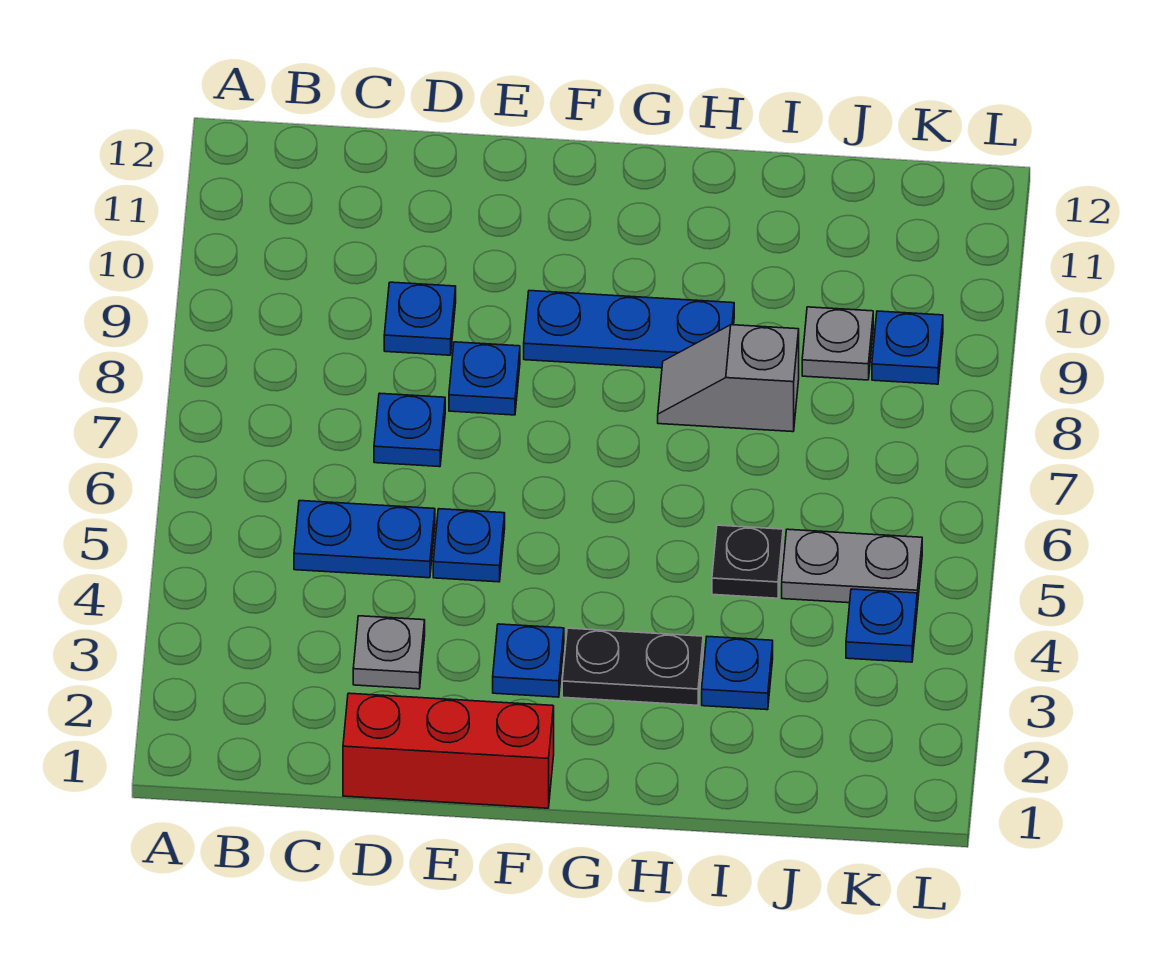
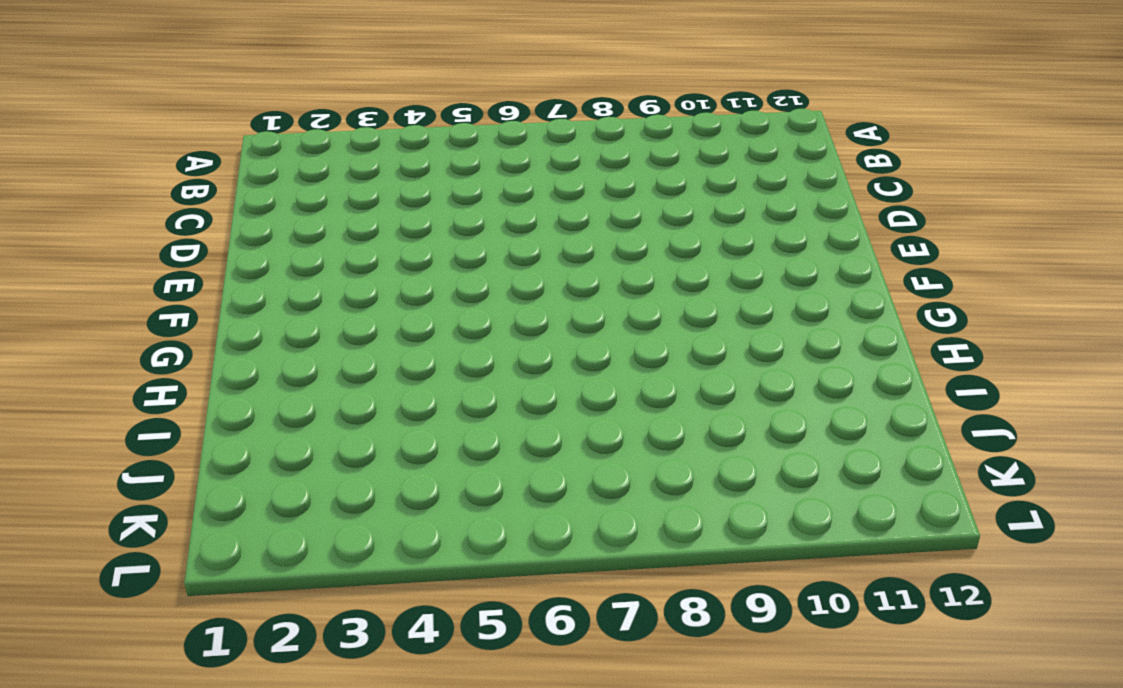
none -> blue plate C5:D5 level 1
none -> red brick D1:F1 level 1
none -> grey plate D3 level 1

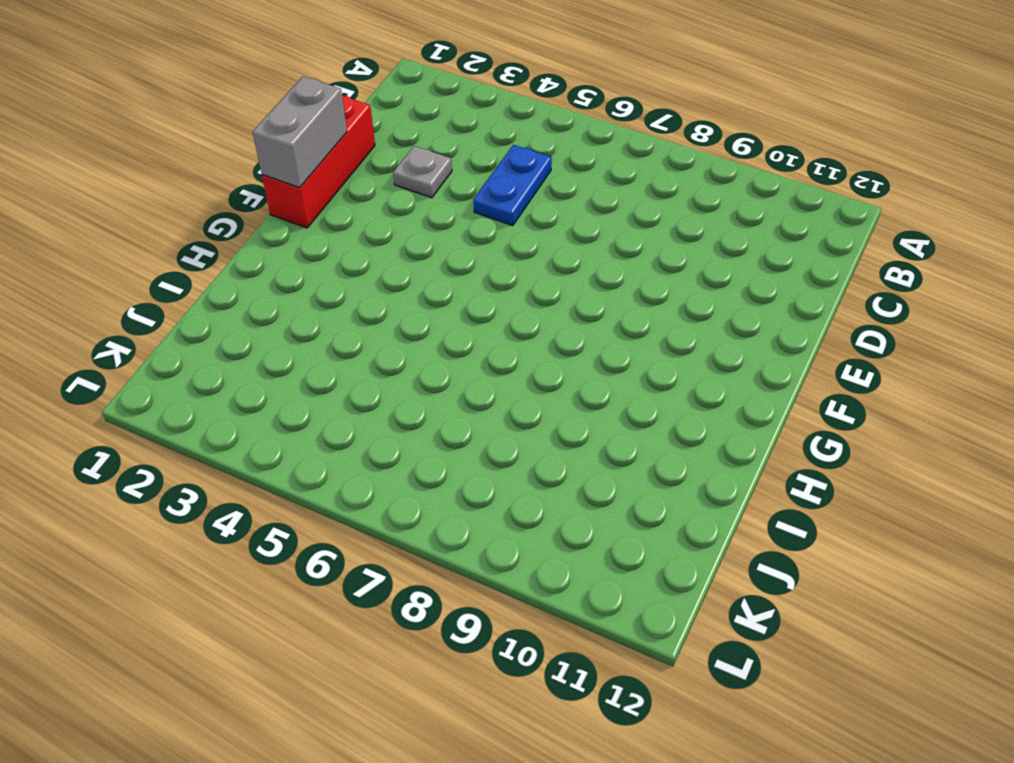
grey brick E1:F1 level 2 -> none
none -> blue plate D7 level 1
none -> blue plate D9 level 1
none -> blue plate E5 level 1

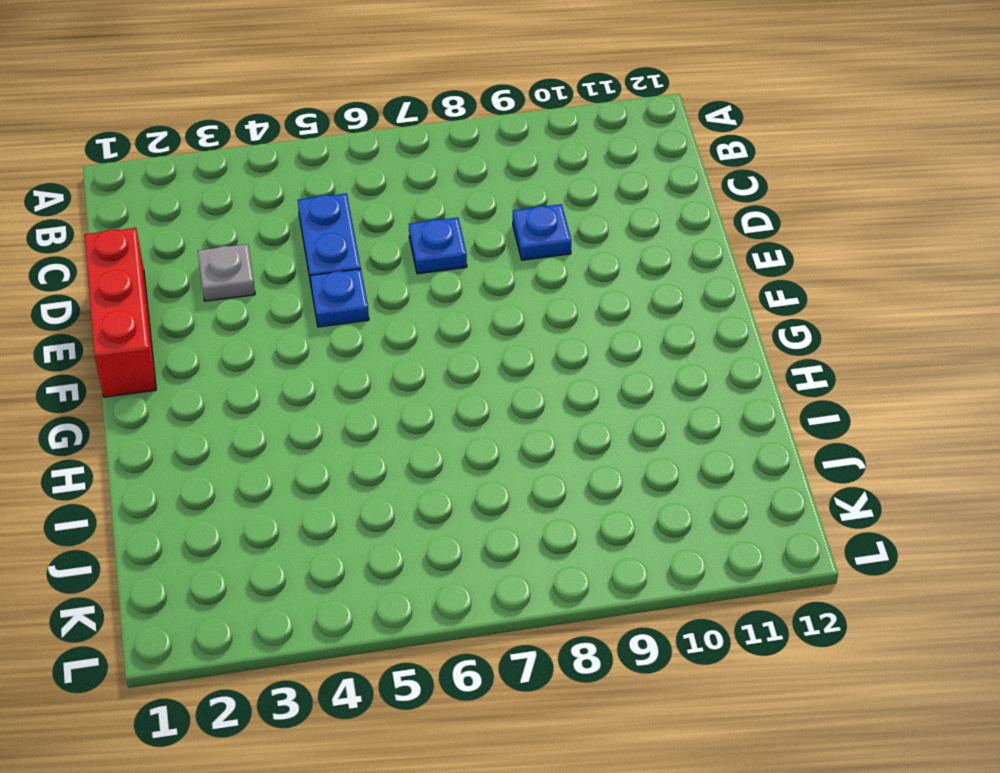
none -> blue plate E8 level 1
none -> blue plate F3 level 1
none -> blue plate F9:H9 level 1

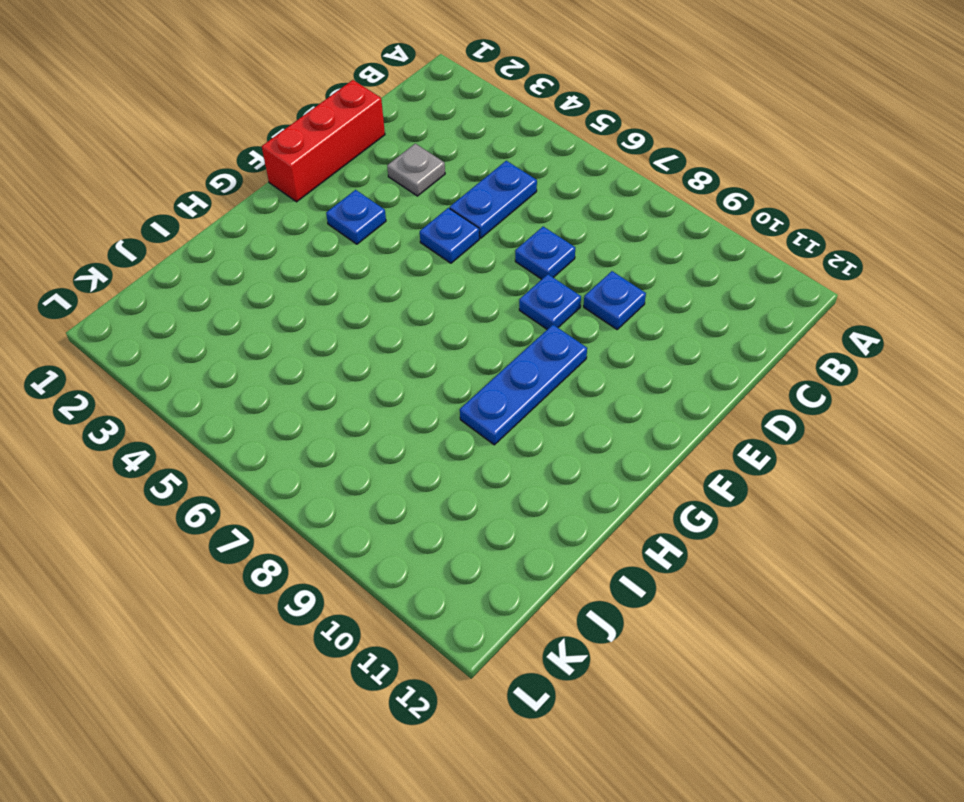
none -> black plate G3:H3 level 1
none -> grey slope H8:I8 level 1 top I
none -> blue plate I3 level 1

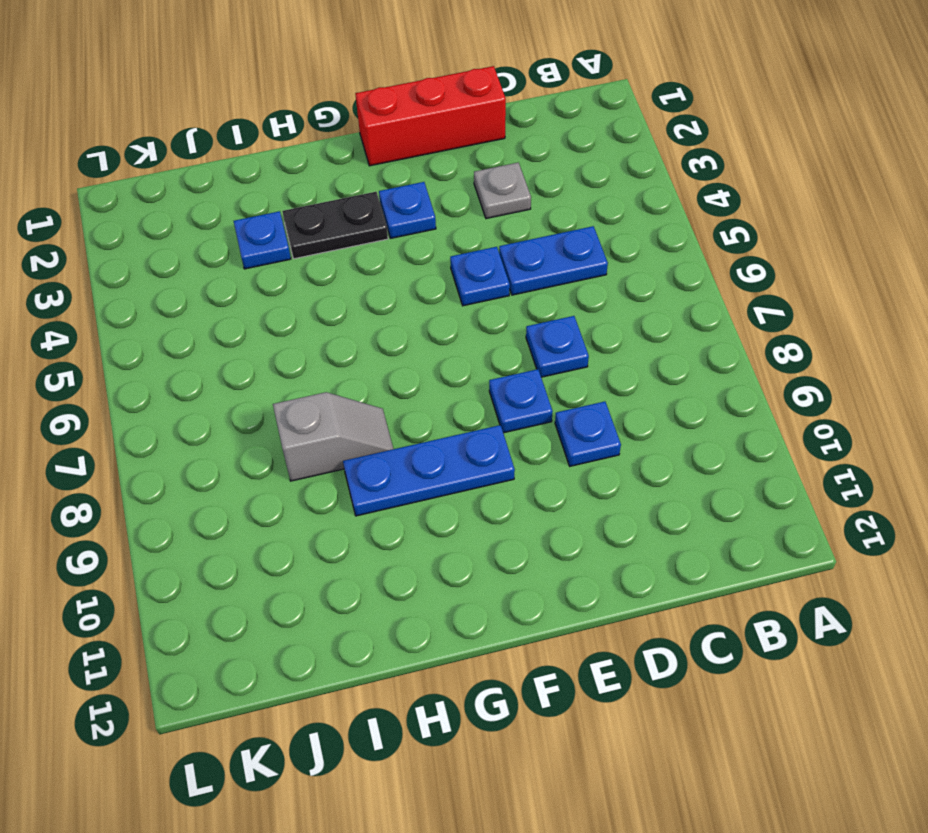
none -> black plate I5 level 1
none -> grey plate J5:K5 level 1
none -> grey plate J9 level 1

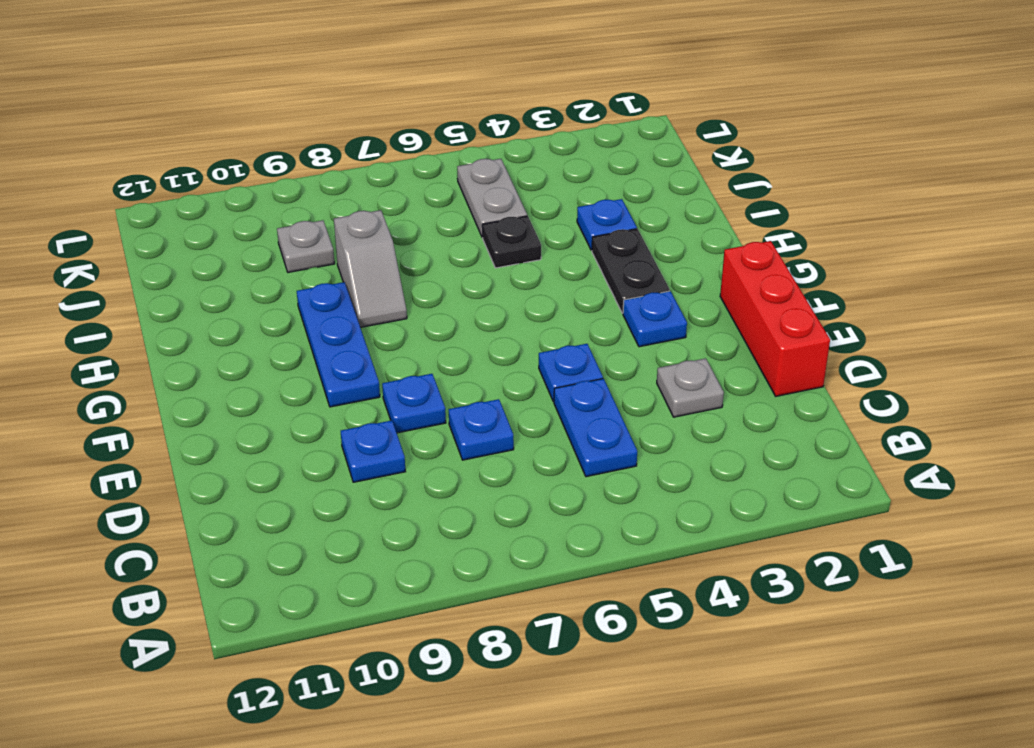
none -> blue plate K4 level 1
none -> blue plate K9 level 1

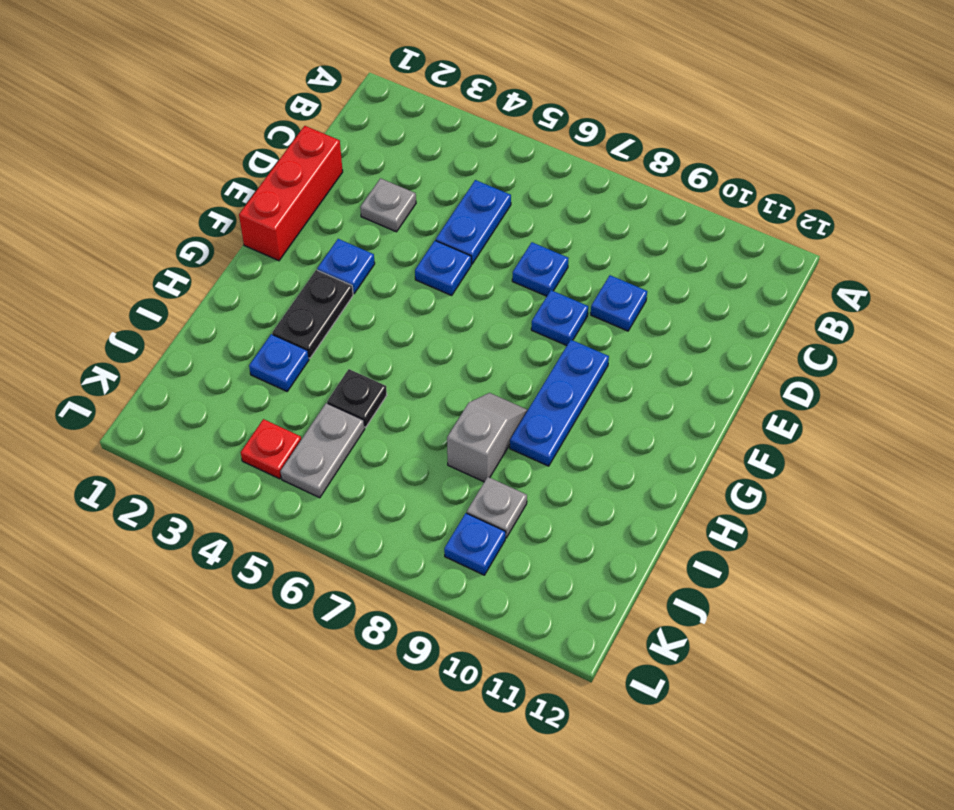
red plate K4 level 1 -> blue plate K4 level 1

